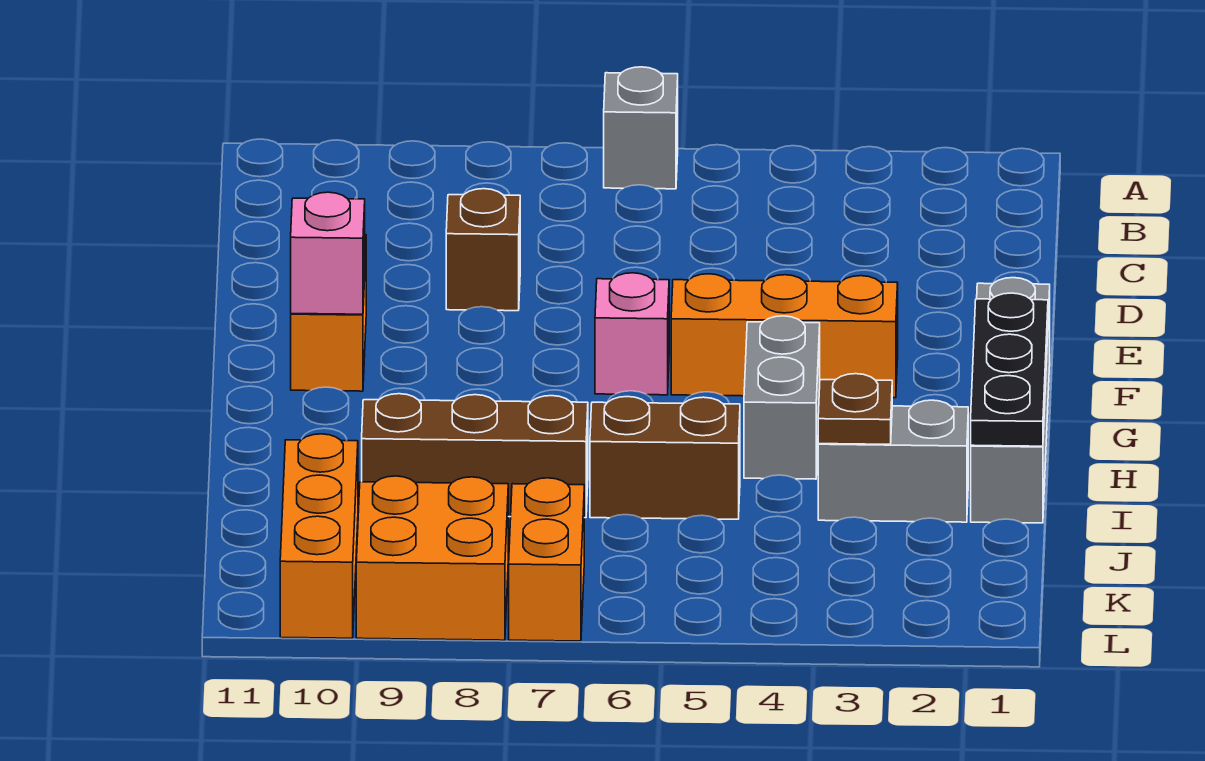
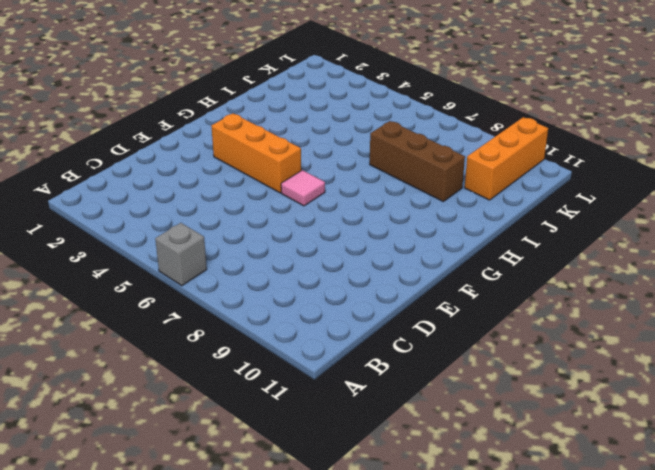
pink tile F6 level 1 -> pink brick F6 level 1
none -> brown brick D8 level 1
none -> orange brick E10:F10 level 1
none -> grey brick F1:I1 level 1

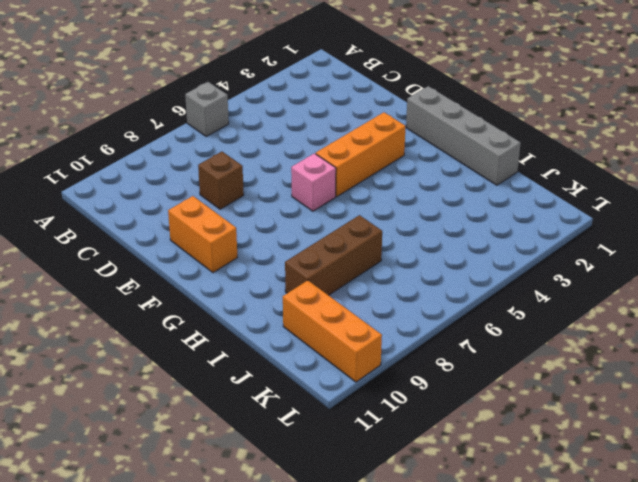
none -> grey brick G4:H4 level 1
none -> grey brick I2:I3 level 1
none -> brown brick I5:I6 level 1

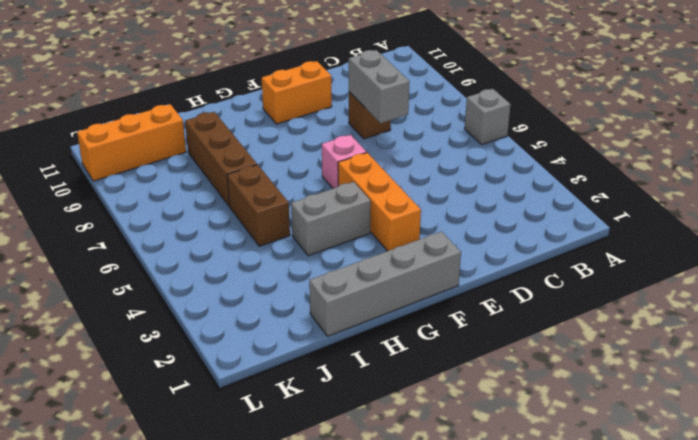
grey brick D7:D8 level 2 -> grey brick I2:I3 level 1
none -> orange brick K7:L7 level 1
none -> orange brick K8:L9 level 1
none -> pink brick F10 level 2

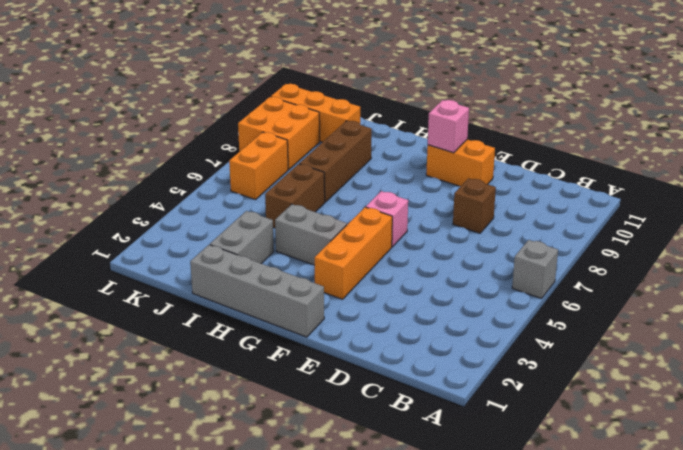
orange brick K6:K7 level 1 -> orange brick K7:L7 level 1
none -> black plate G1:I1 level 2
none -> brown plate I3 level 2

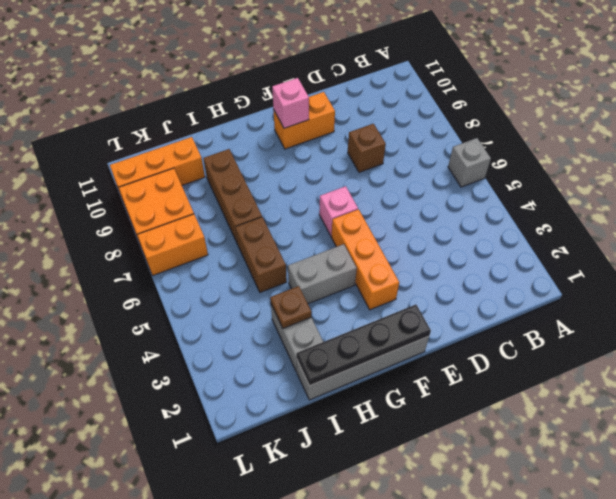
black plate F1:I1 level 2 -> black plate G1:I1 level 2

